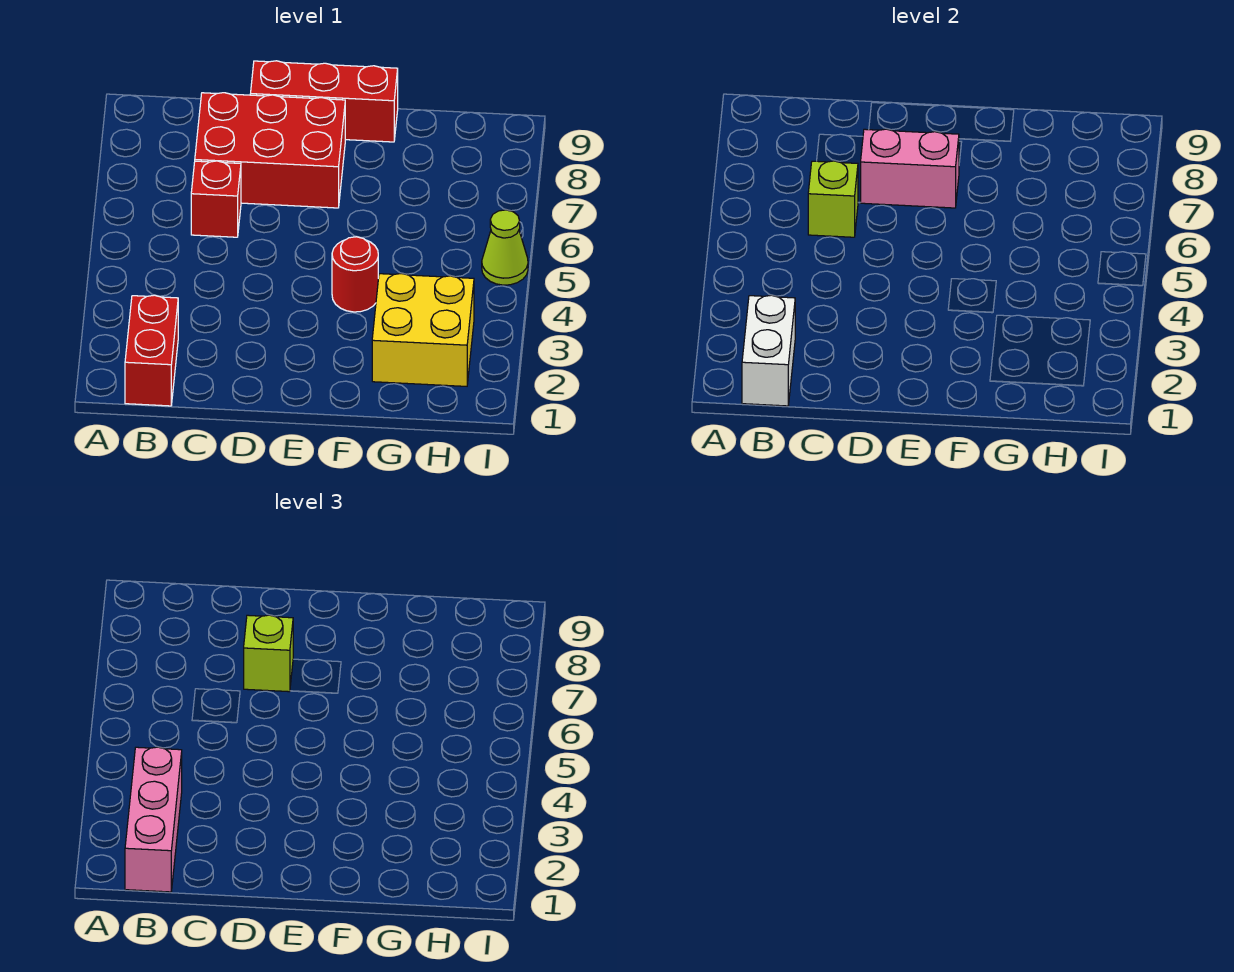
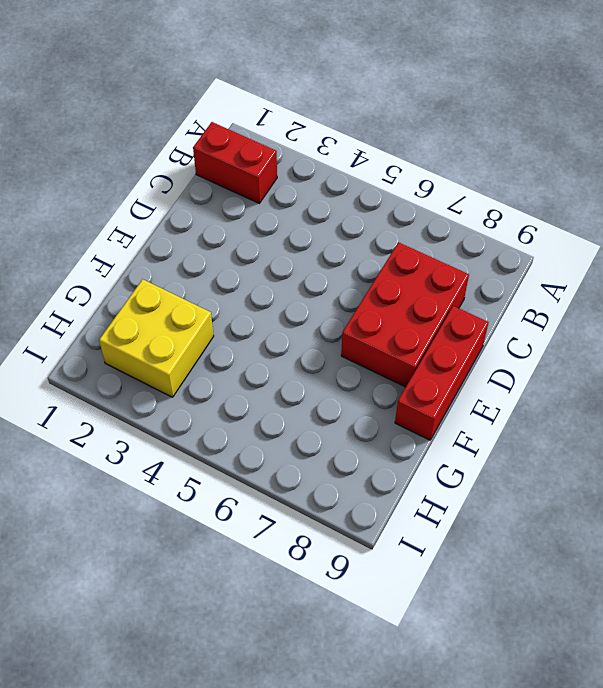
none -> red brick C6 level 1
none -> red round brick F4 level 1
none -> lime cone I5 level 1

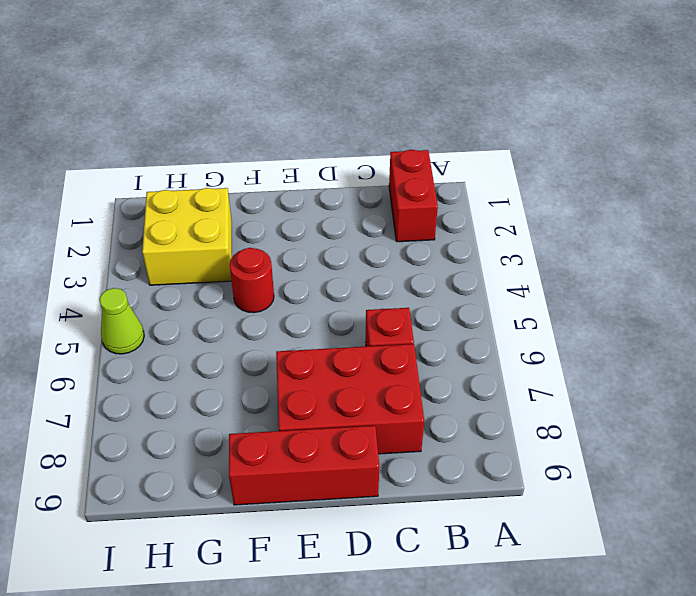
none -> white brick B1:B2 level 2
none -> lime brick C6 level 2
none -> pink brick D7:E7 level 2

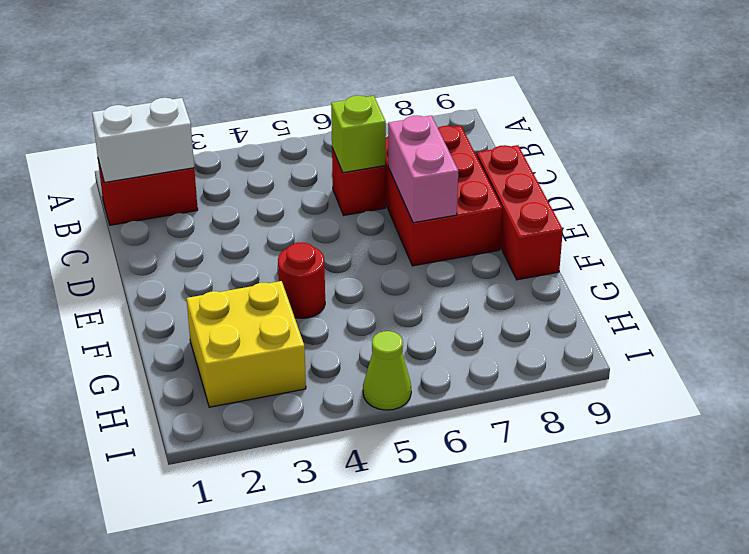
none -> pink brick B1:B3 level 3
none -> lime brick D7 level 3

